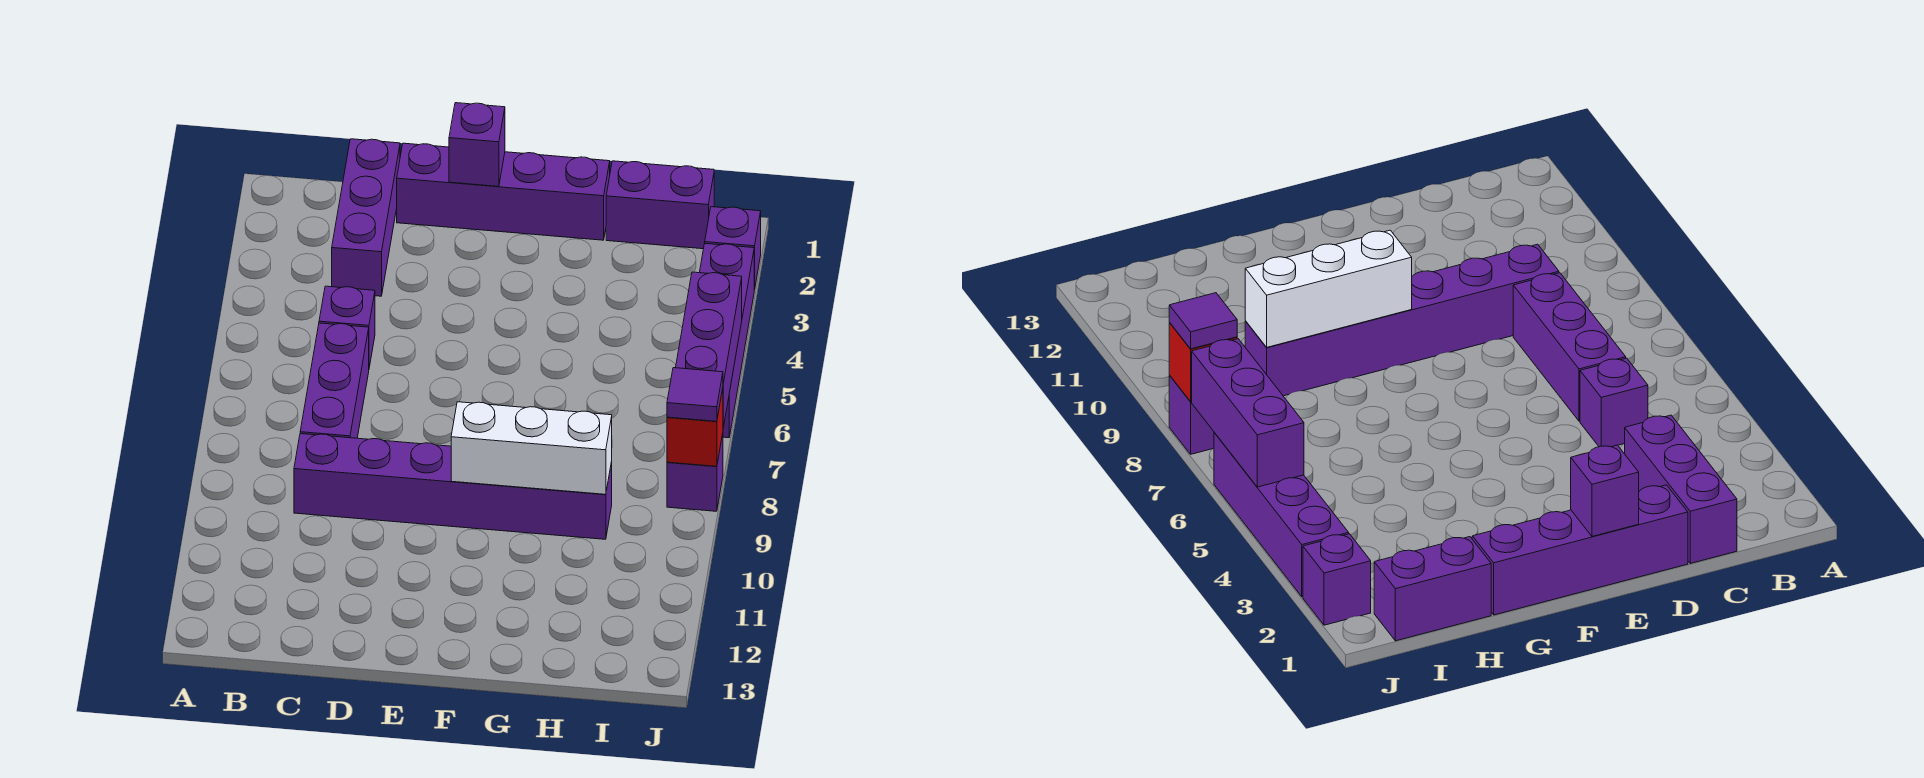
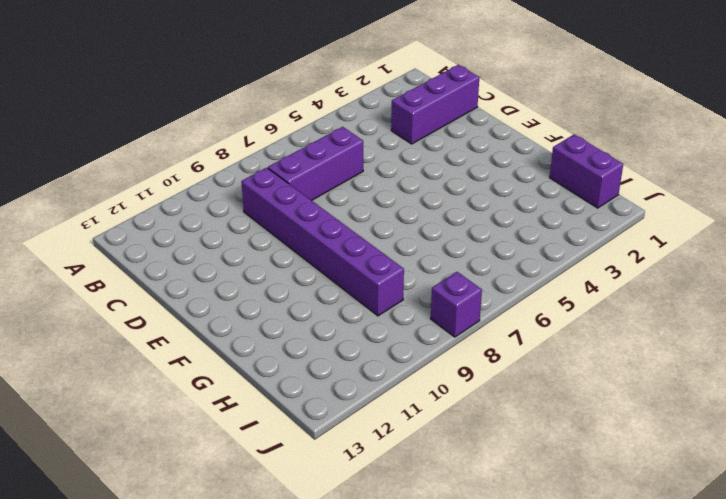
none -> purple brick C5 level 1
none -> purple brick D1:G1 level 1
none -> purple brick J2 level 1

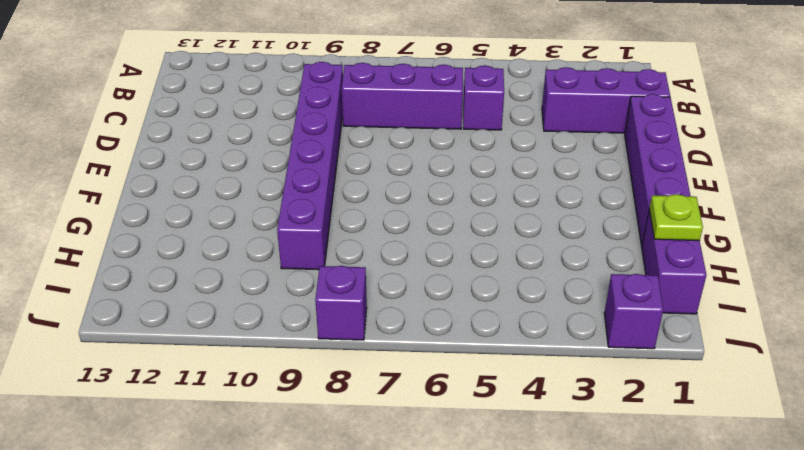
lime plate H1 level 2 -> none
none -> purple brick J3:J6 level 1
none -> purple brick E1 level 2
none -> white brick F9:H9 level 2

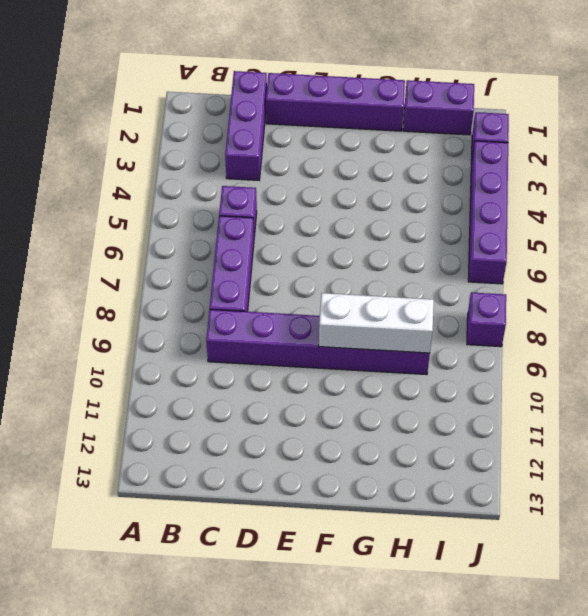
none -> purple brick E1 level 2
none -> purple brick J5:J7 level 2
none -> red brick J8 level 2

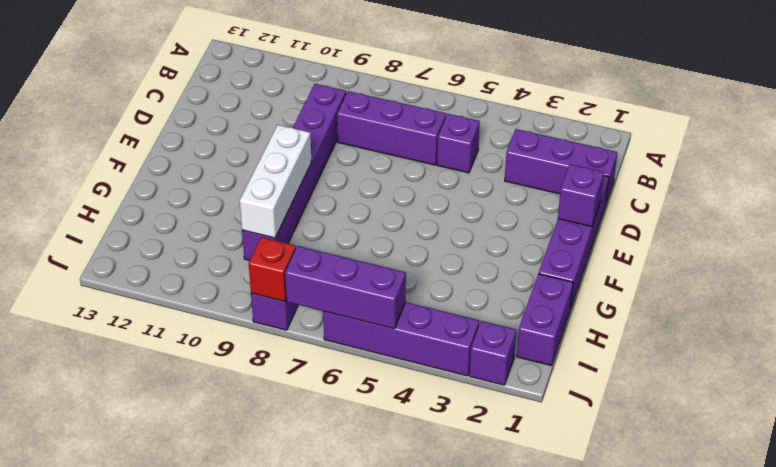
none -> purple tile J8 level 3

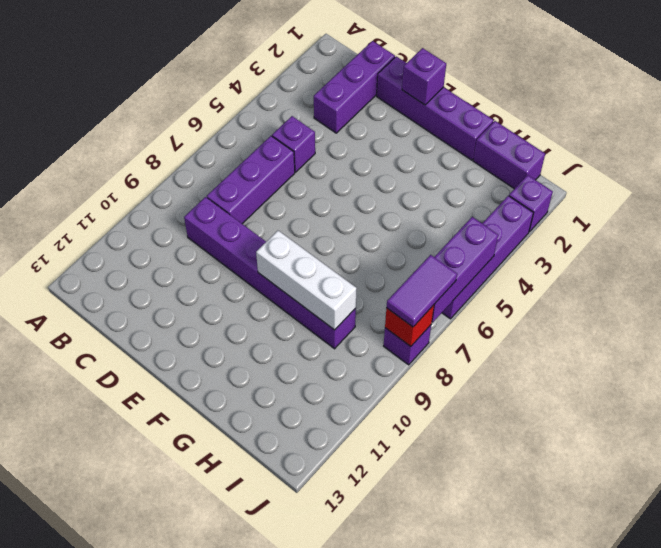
purple tile J7:J8 level 3 -> purple tile J8 level 3

